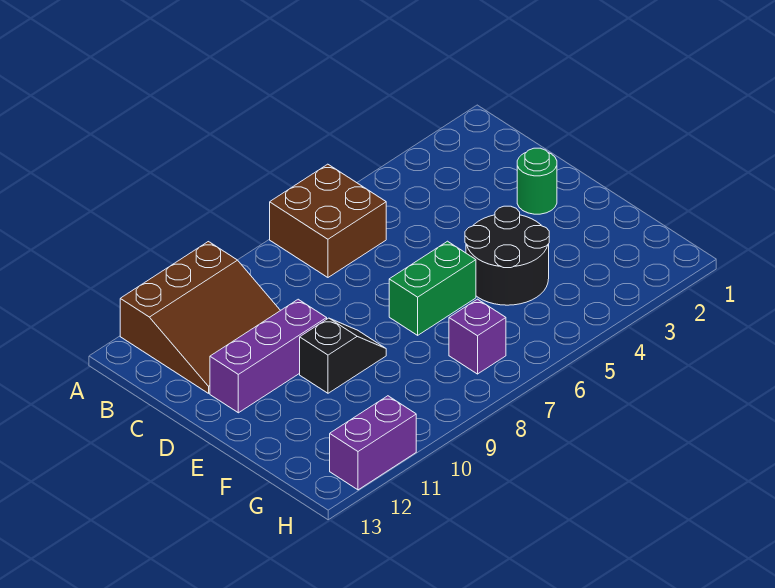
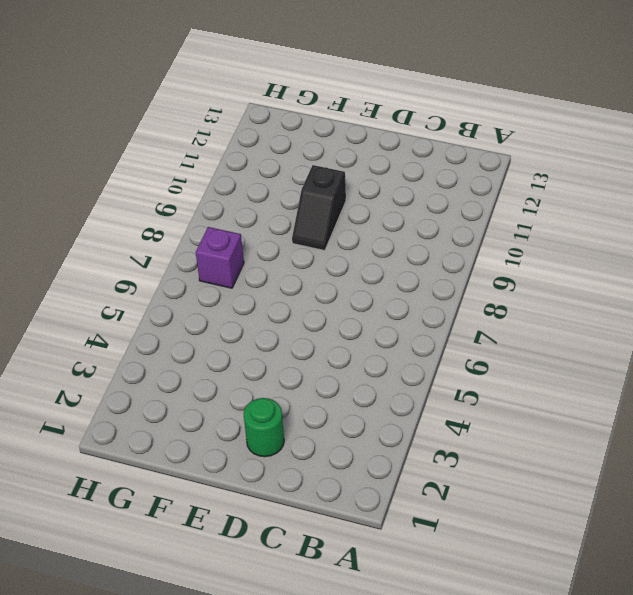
none -> brown brick A6:B7 level 1
none -> brown slope A10:C12 level 1 top A

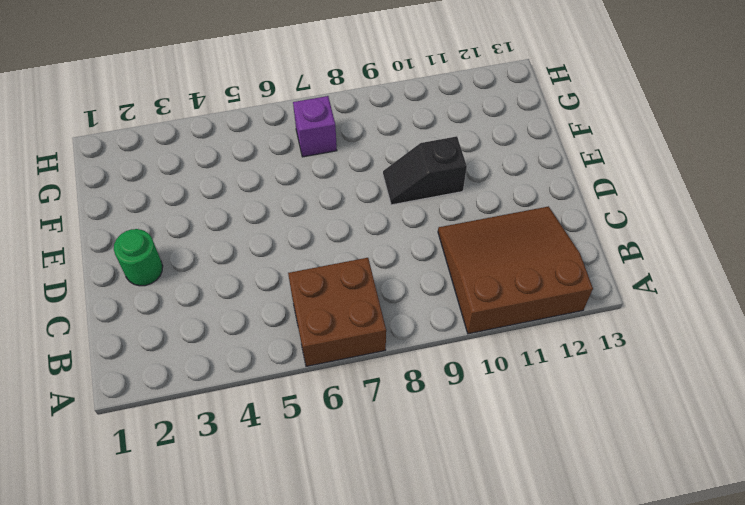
none -> purple brick D10:D12 level 1
none -> black round brick E4:F5 level 1

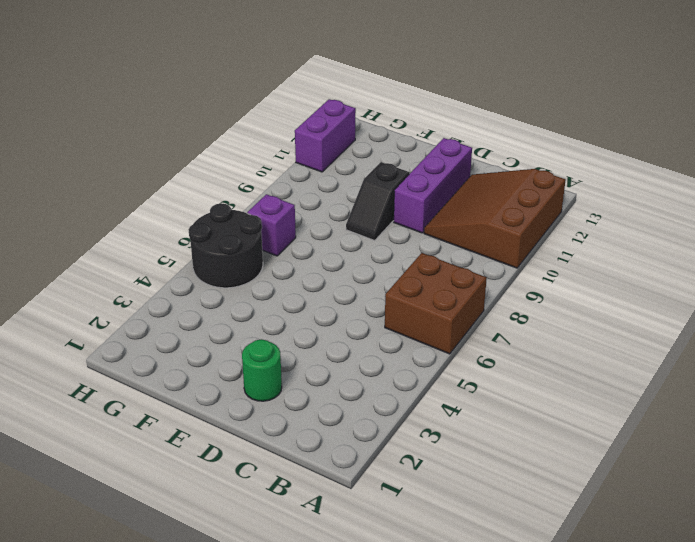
black round brick G5:H6 level 1 -> black round brick E4:F5 level 1
none -> green brick E6:E7 level 1

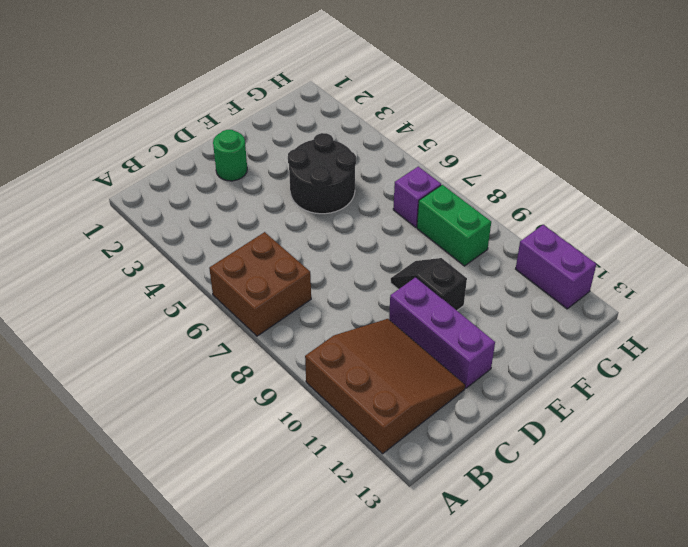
green brick G8:G9 level 1 -> green brick E6:E7 level 1

